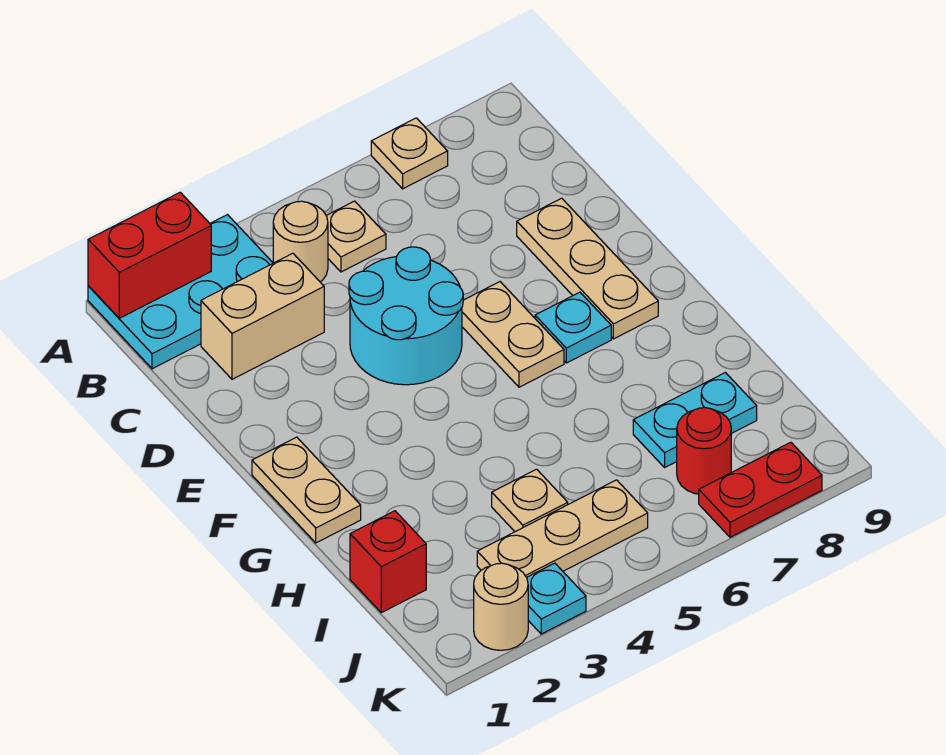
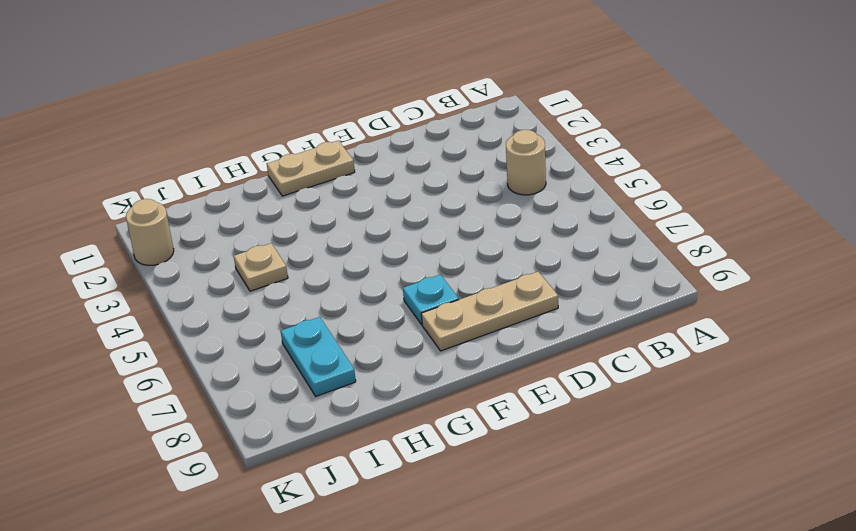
none -> cyan plate A1:B3 level 1
none -> tan plate A7 level 1
none -> tan plate B5 level 1

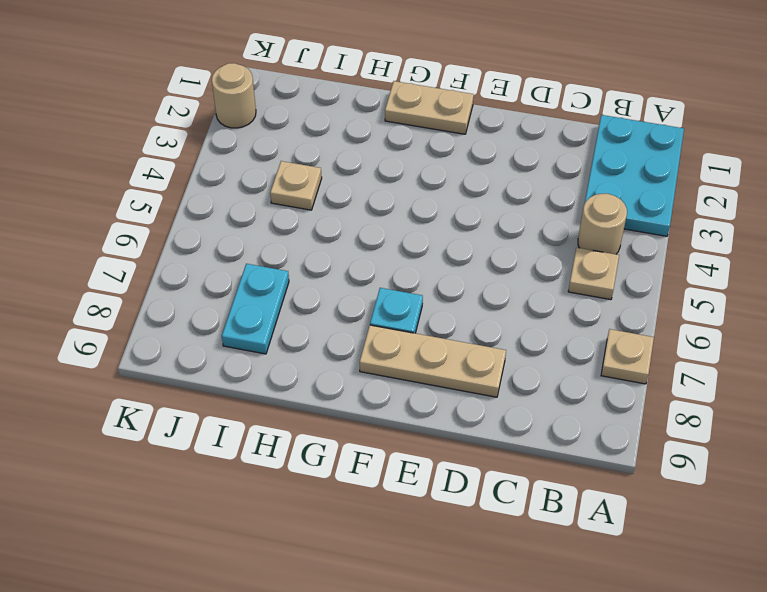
none -> tan brick C2:C3 level 1
none -> cyan round brick D4:E5 level 1
none -> tan plate E6:F6 level 1

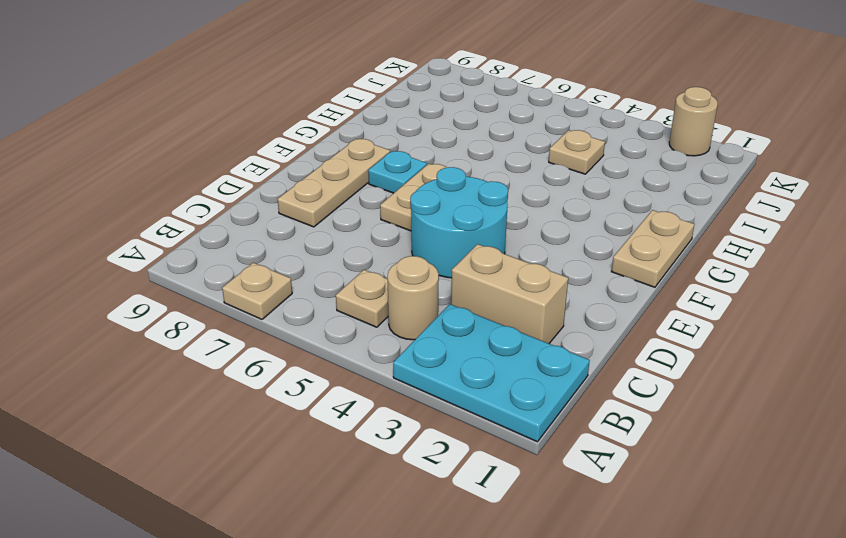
none -> red brick I1 level 1
none -> cyan plate I7:I8 level 1
none -> tan plate J3:J5 level 1

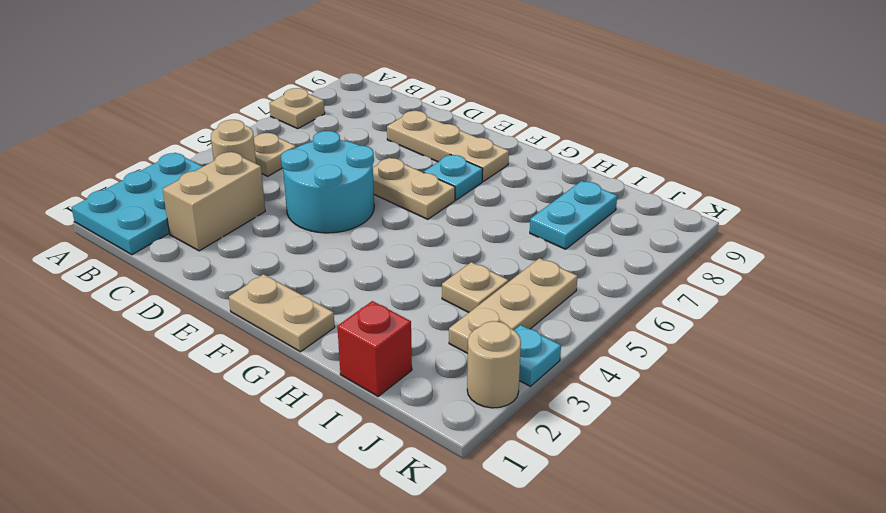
none -> red round brick J7 level 1
none -> red plate K7:K8 level 1
none -> red brick A1:A2 level 2

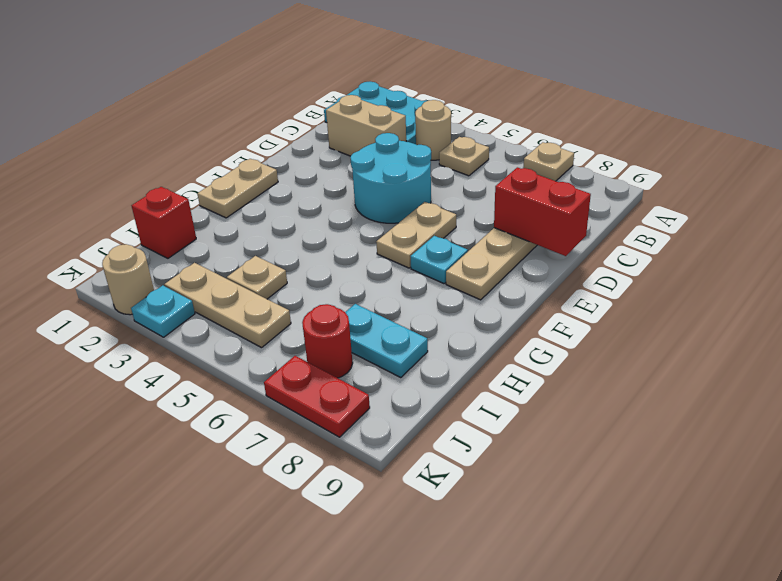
red brick D8:D9 level 2 -> red brick A1:A2 level 2

